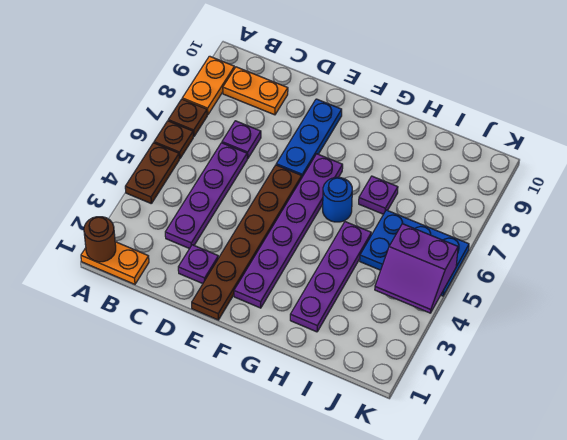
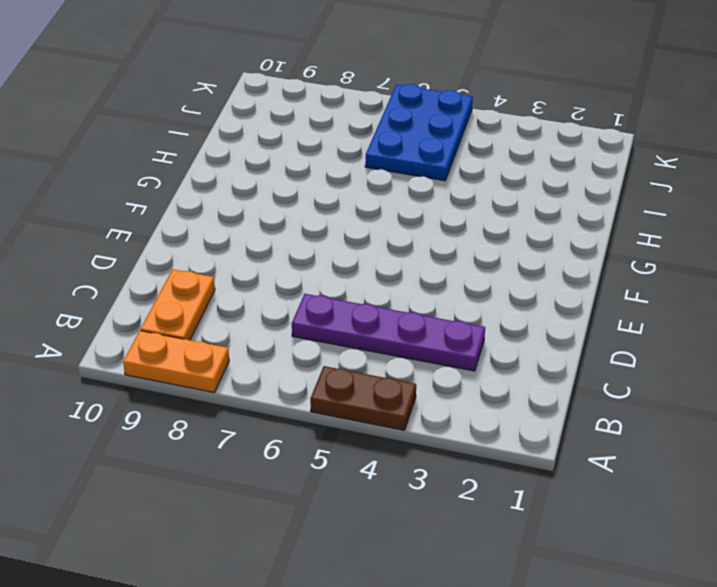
none -> orange plate A1:B1 level 1
none -> brown plate A6 level 1
none -> brown plate A7 level 1

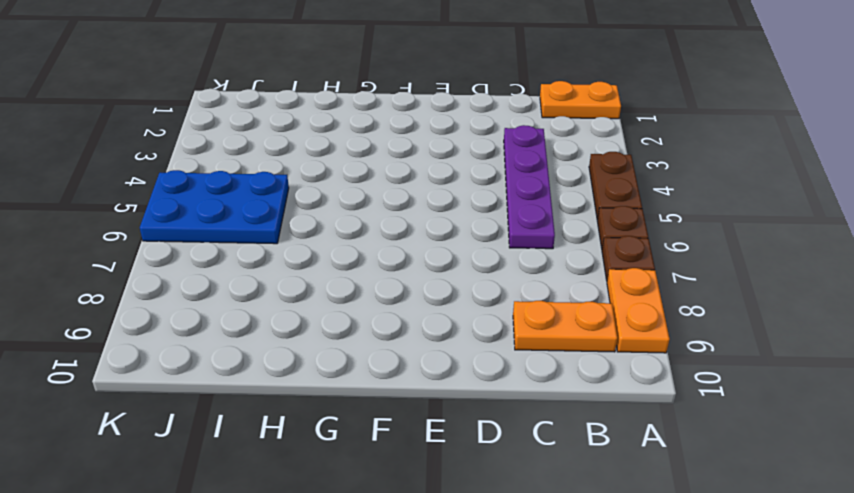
none -> purple plate C7 level 1
none -> purple plate D2 level 1
none -> brown plate E1:E6 level 1

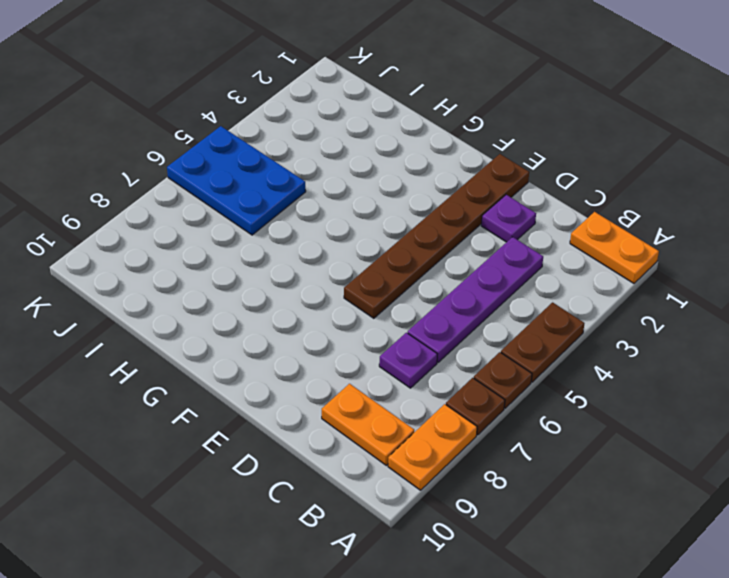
none -> blue plate E7:E9 level 1
none -> purple plate F2:F7 level 1
none -> blue round brick G6 level 1

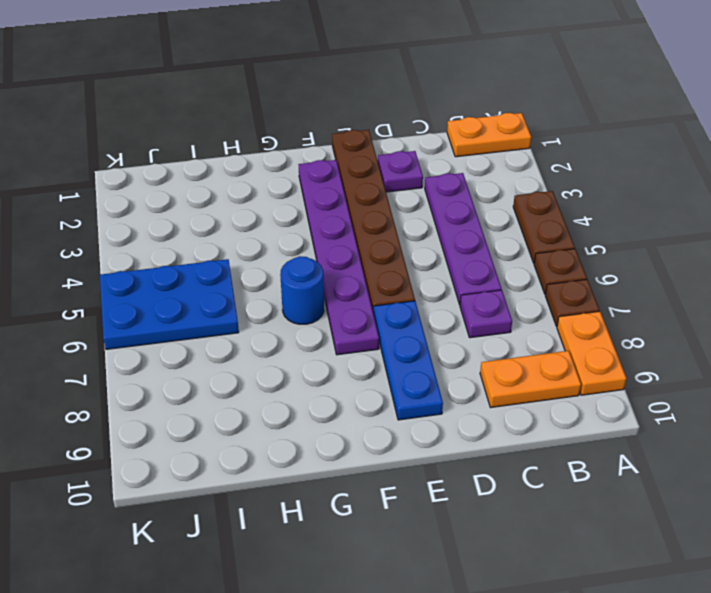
none -> purple plate H2:H5 level 1
none -> purple plate H7 level 1
none -> brown round brick A1 level 2

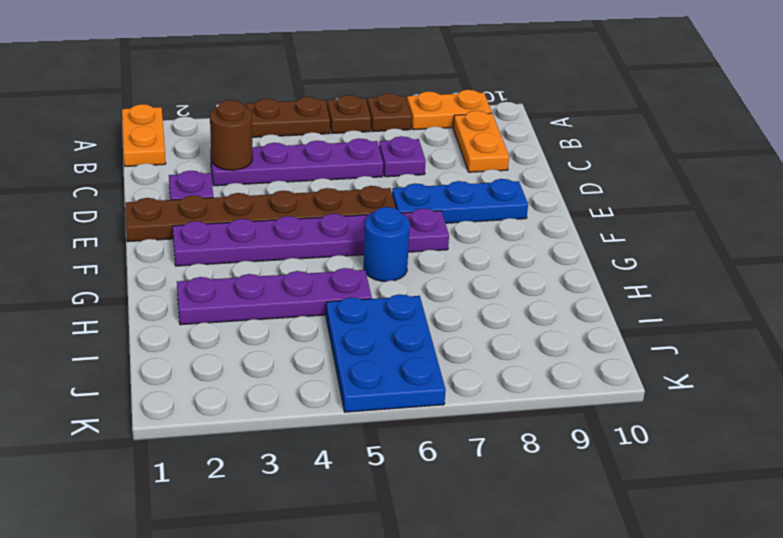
brown round brick C3 level 2 -> brown round brick A1 level 2
none -> purple plate H7 level 1
none -> purple slope J4:K5 level 2 top 5

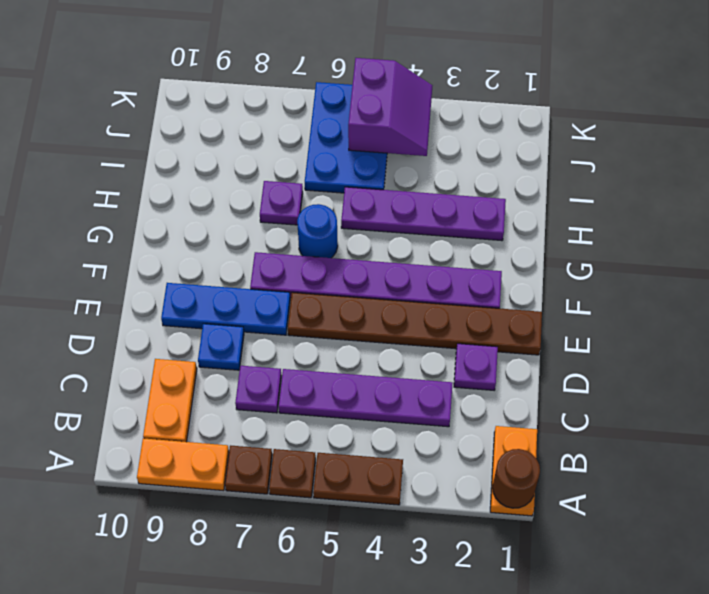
blue plate D8 level 1 -> none

